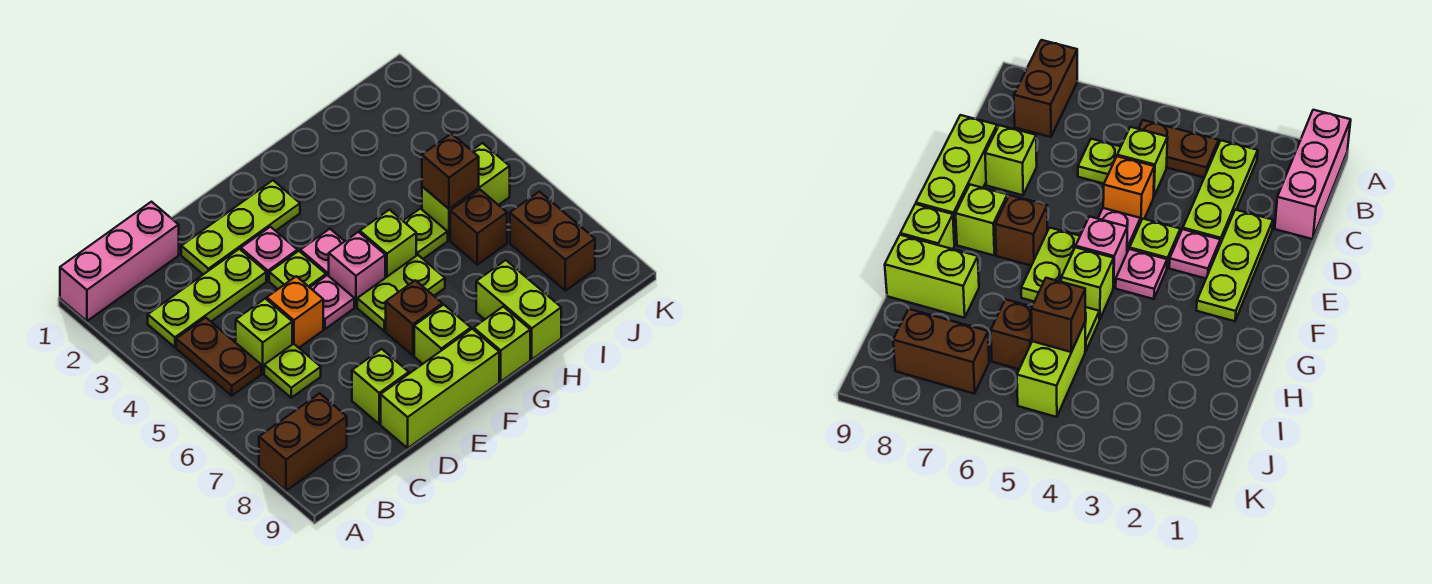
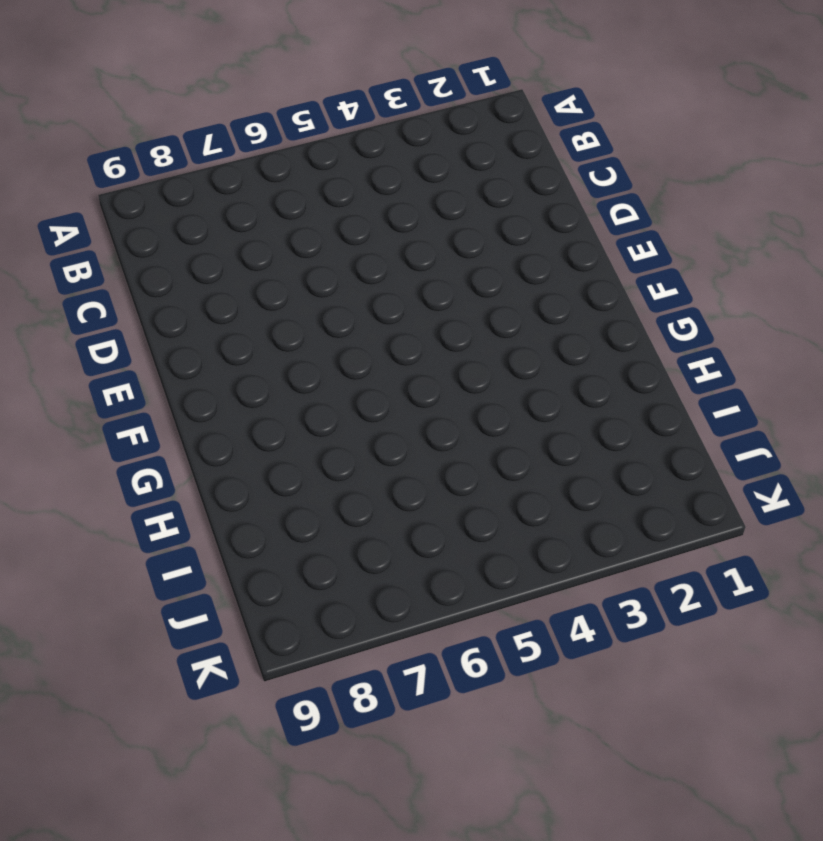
none -> pink brick A1:C1 level 1
none -> brown brick A8:B8 level 1
none -> lime plate B3:D3 level 1

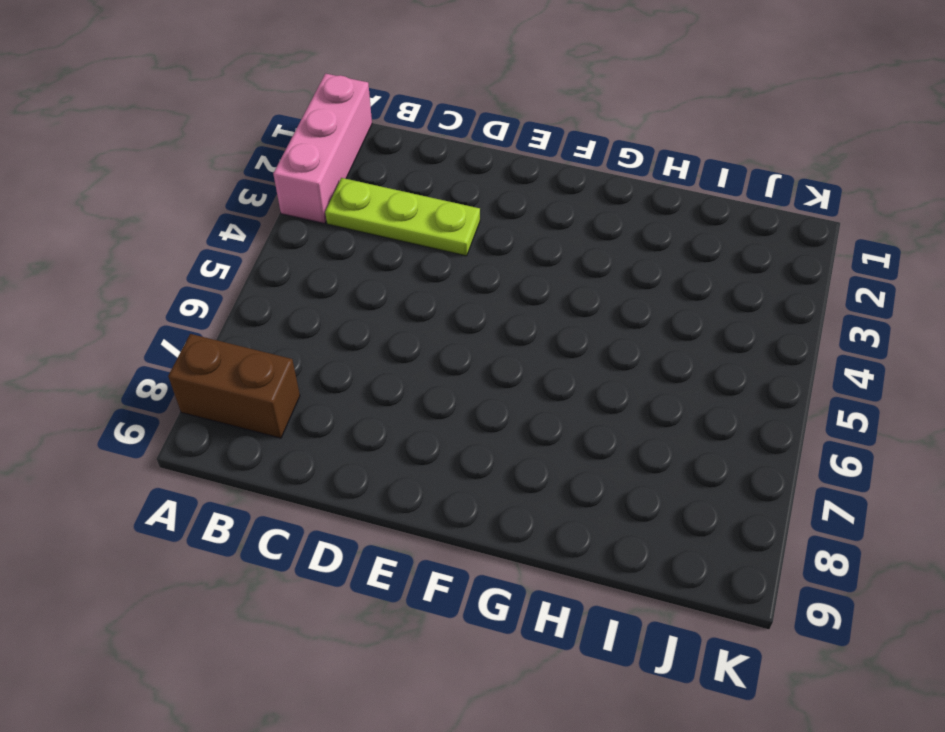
pink brick A1:A3 level 1 -> pink brick A1:C1 level 1
none -> brown plate B4:B5 level 1
none -> lime brick C5 level 1
none -> lime plate C6 level 1

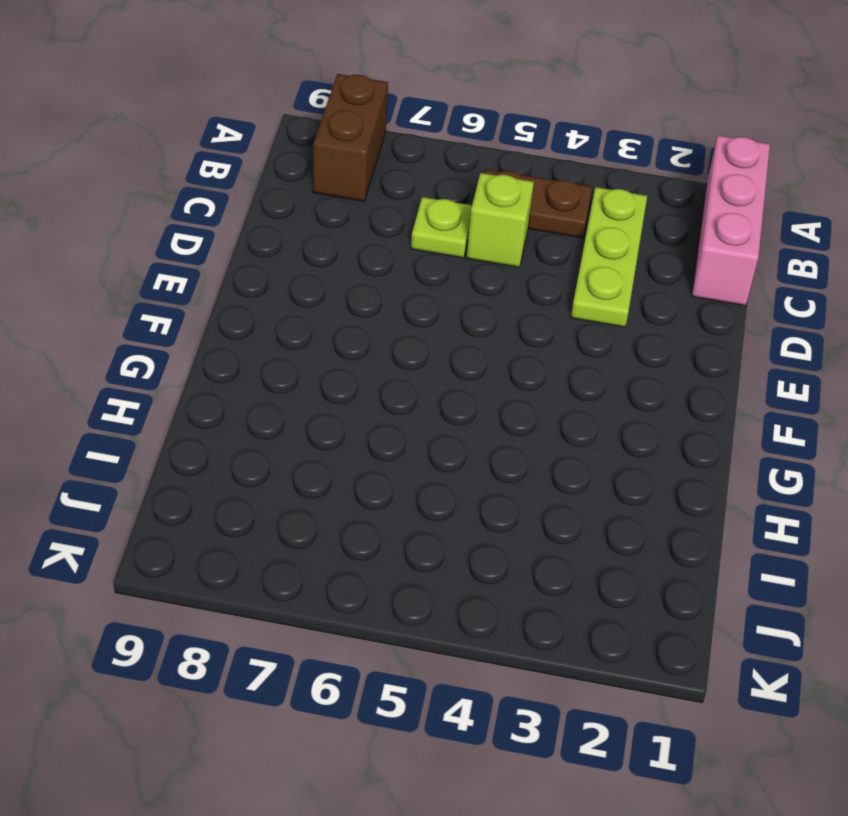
none -> lime plate D2:F2 level 1
none -> orange brick D5 level 1
none -> lime brick D8 level 1

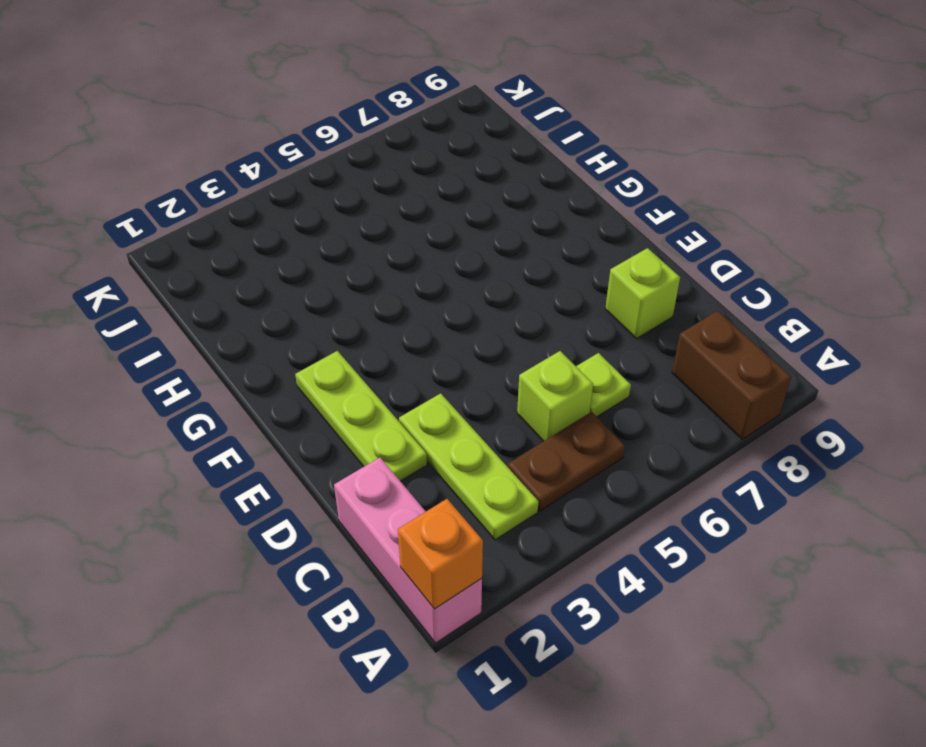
orange brick A1 level 2 -> orange brick D5 level 1
none -> lime brick D9:F9 level 1
none -> pink plate E3 level 1
none -> lime plate E4 level 1

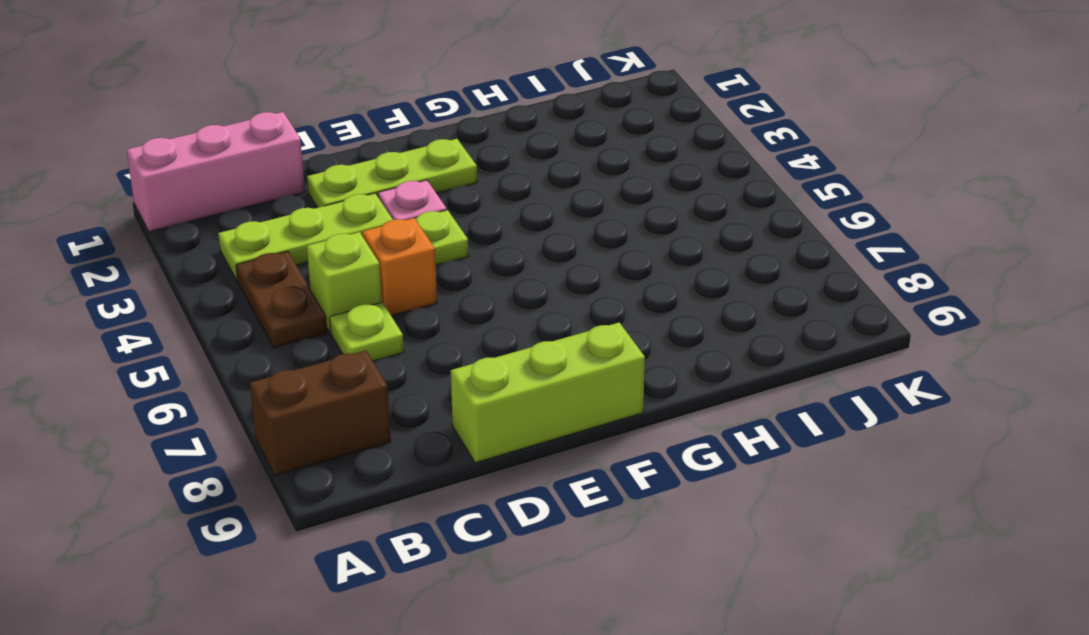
none -> lime brick D8 level 1
none -> pink plate E5 level 1
none -> pink plate F4 level 1

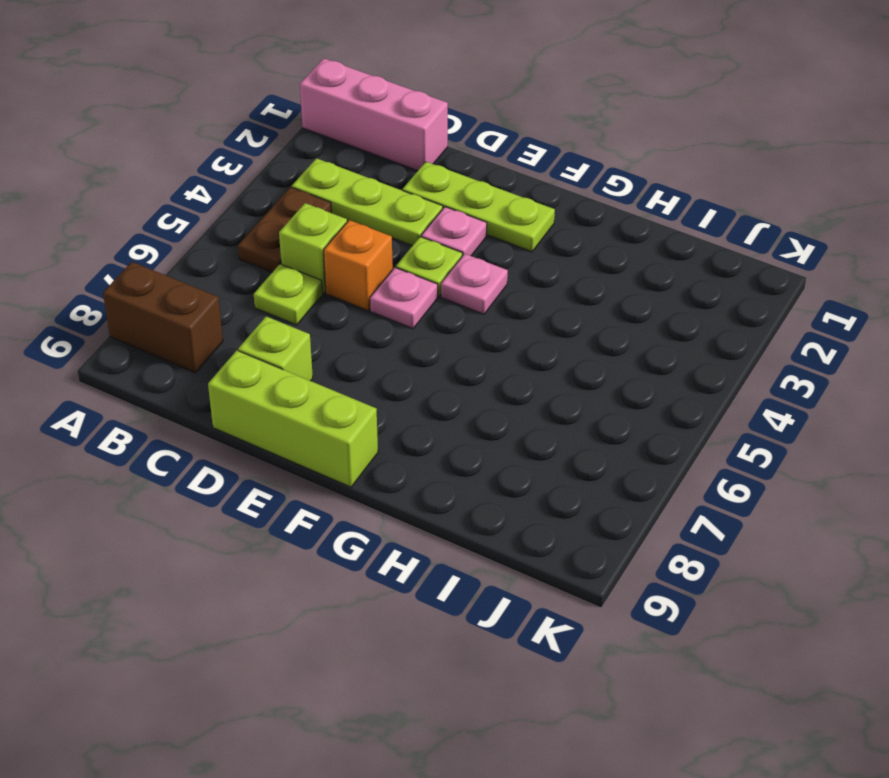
none -> pink brick F5 level 1
none -> lime plate F6:G6 level 1
none -> brown brick F7 level 1

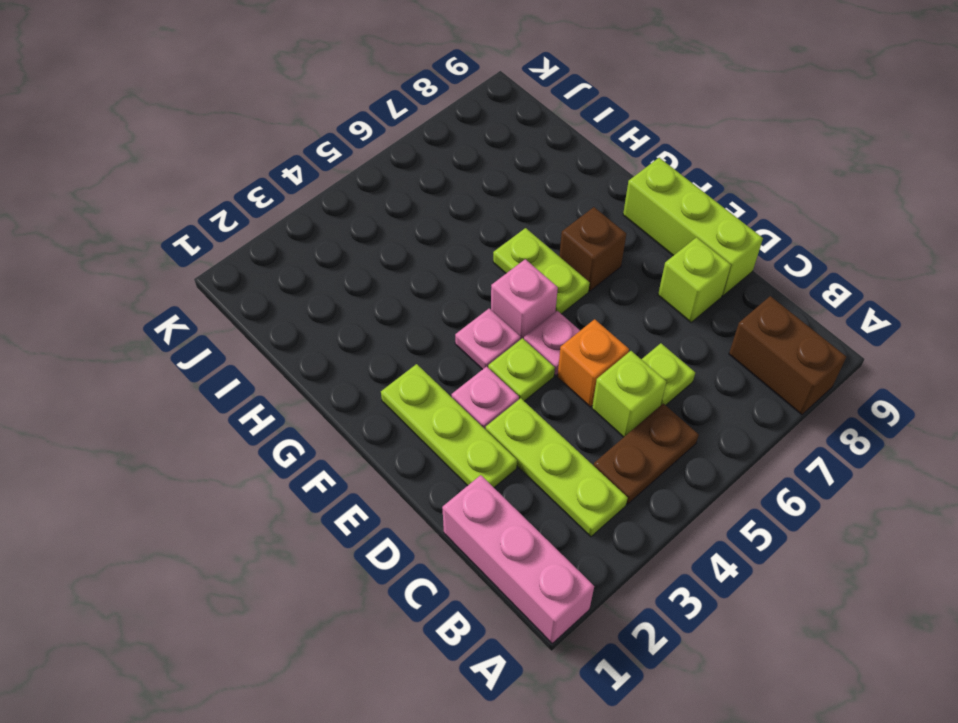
none -> lime brick F8 level 1
none -> lime brick G5 level 1
none -> lime brick G9 level 1

